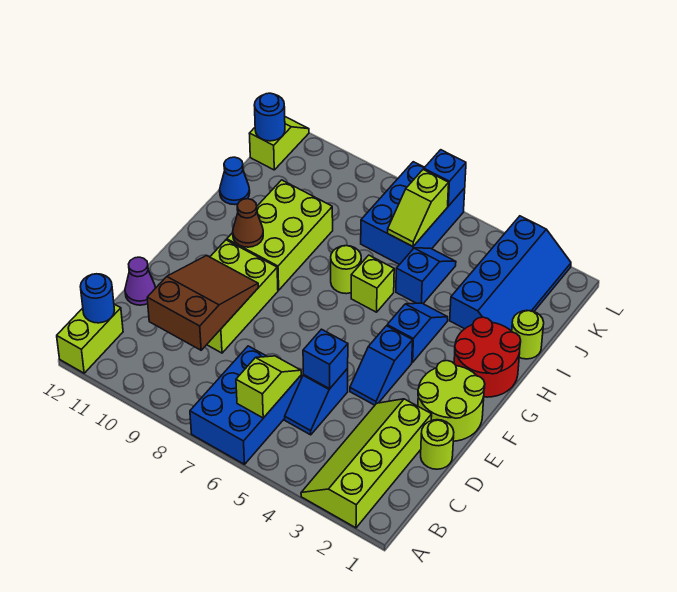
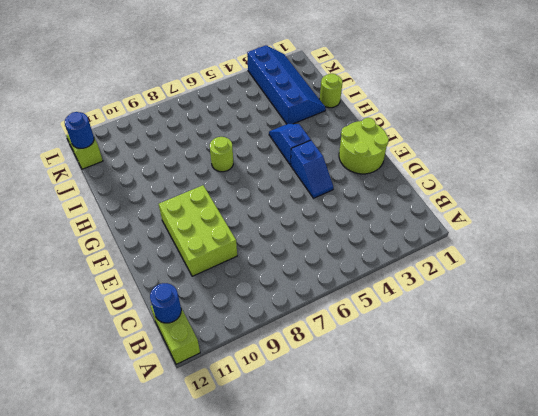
none -> lime slope A2:D3 level 1 top 2
none -> blue brick A6:C7 level 1
none -> blue slope C5:D5 level 1 top D

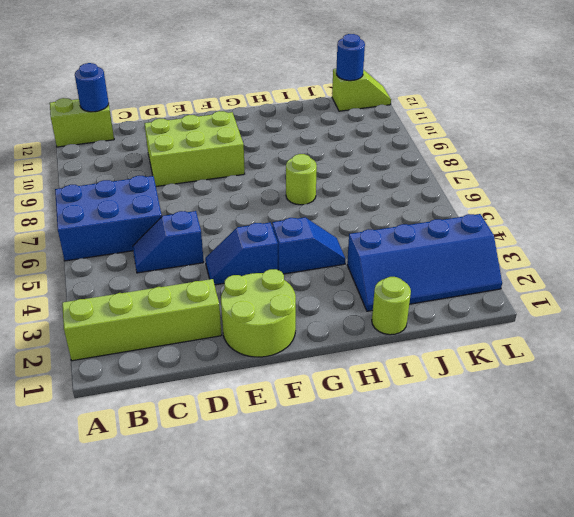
none -> lime round brick D1 level 1
none -> purple cone D12 level 1
none -> red round brick G1:H2 level 1

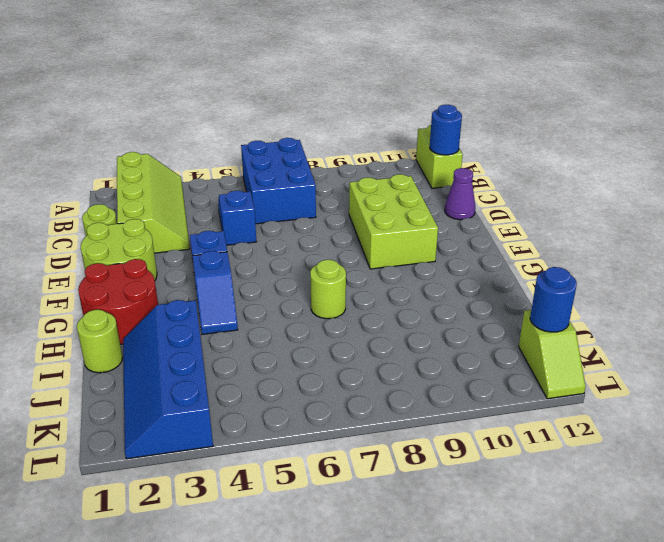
none -> lime brick G9:I10 level 1
none -> lime brick H6 level 1
none -> blue slope I5:J5 level 1 top I

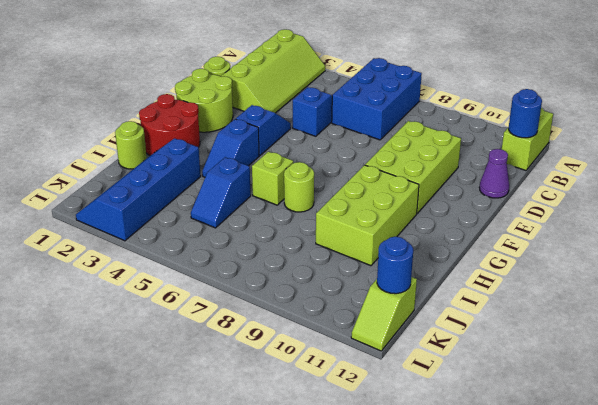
none -> blue cone I12 level 1
none -> blue brick J6:L7 level 1
none -> lime slope B6:C6 level 2 top B

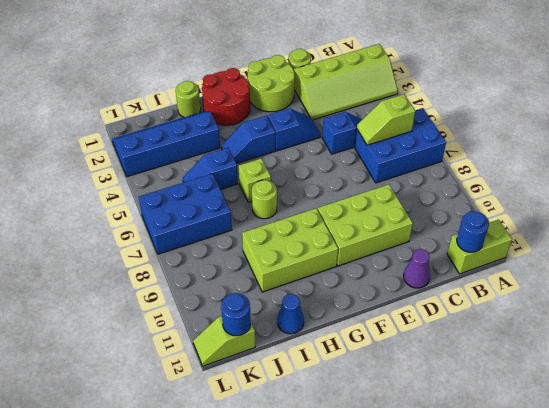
none -> brown slope C9:E10 level 2 top C
none -> blue brick D5 level 2
none -> brown cone G10 level 2

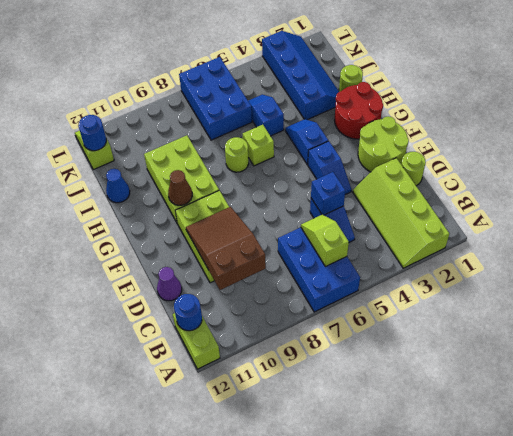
none -> lime slope J6:K6 level 2 top K
none -> blue brick L6 level 2

